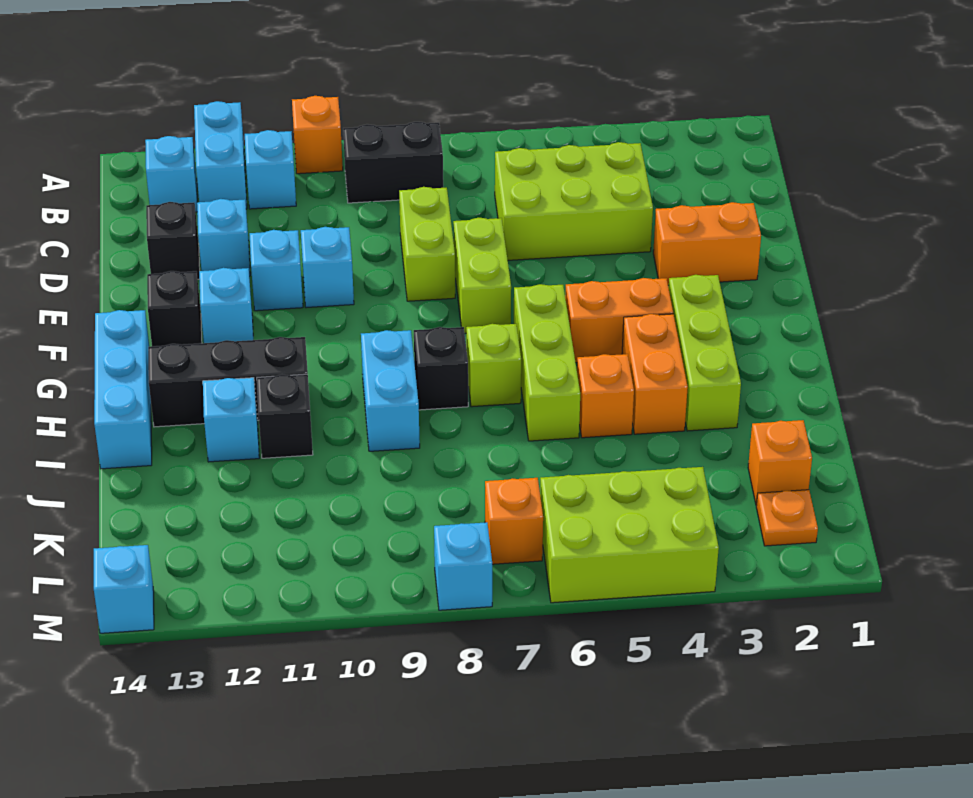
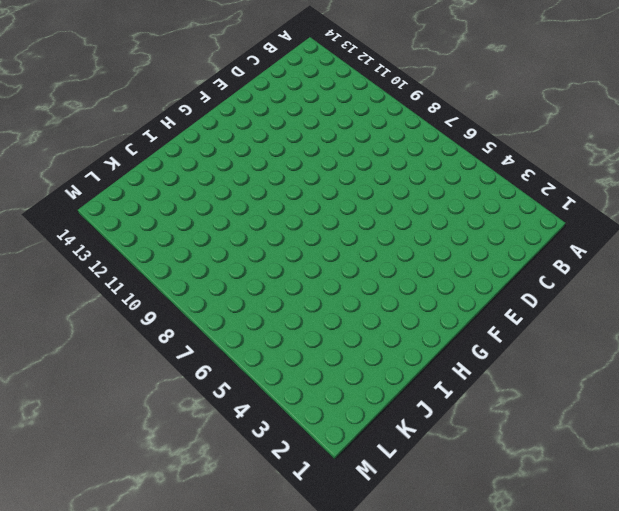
none -> orange brick A10 level 1
none -> cyan brick A12:B12 level 1
none -> black brick B8:B9 level 1
none -> cyan brick B11 level 1

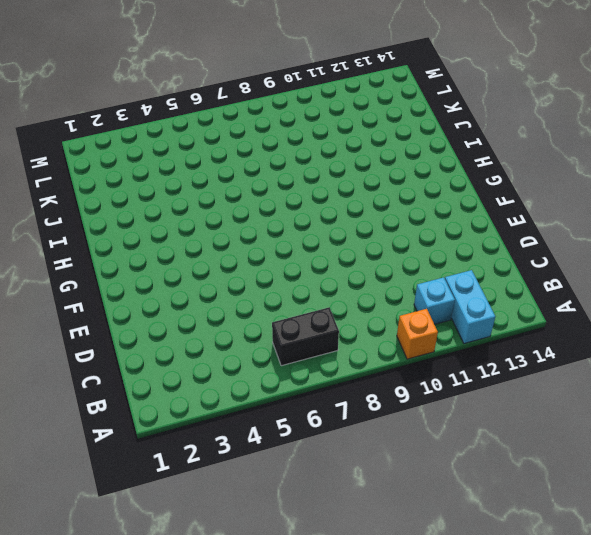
black brick B6:B7 level 1 -> black brick B8:B9 level 1
none -> cyan brick B13 level 1
none -> lime brick C4:D6 level 1
none -> lime brick D8:E8 level 1
none -> cyan brick D12 level 1

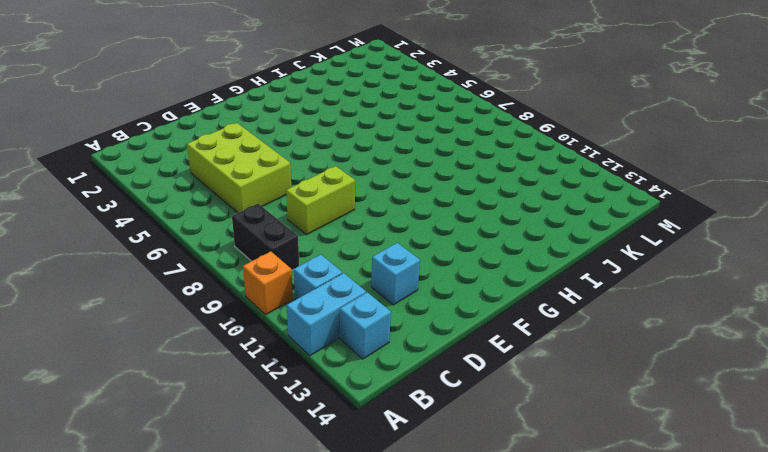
none -> black brick D13 level 1
none -> orange brick E2:E3 level 1
none -> lime brick E7:F7 level 1
none -> cyan brick E10 level 1

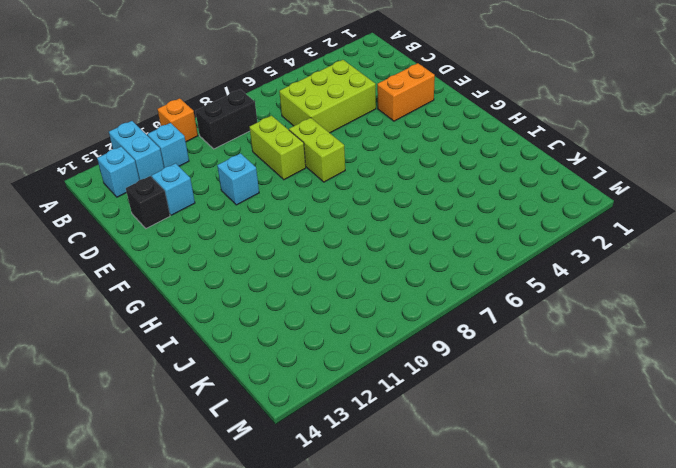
none -> cyan brick E11 level 1
none -> cyan brick F12 level 1
none -> black brick F13 level 1
none -> lime brick G3:I3 level 1

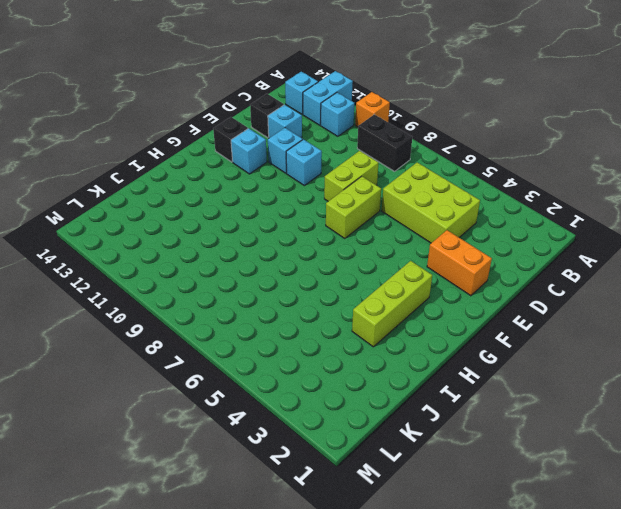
none -> orange brick G4:G5 level 1
none -> lime brick G6:I6 level 1
none -> cyan brick G14:I14 level 1
none -> orange brick H4:I4 level 1

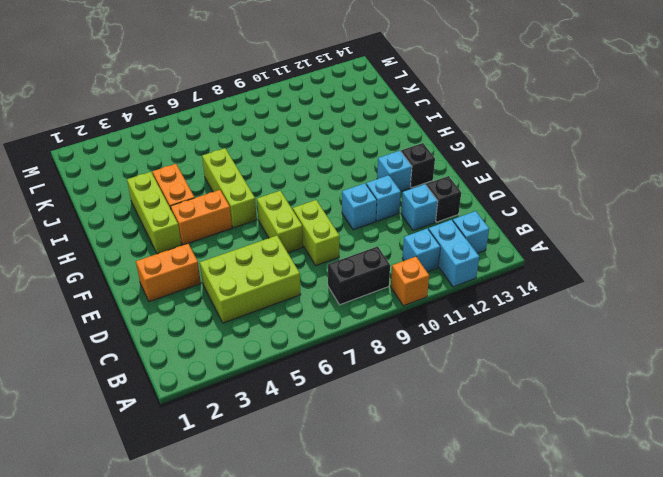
none -> cyan brick G14:I14 level 1
none -> lime brick H7 level 1
none -> black brick H8 level 1
none -> cyan brick H9:I9 level 1

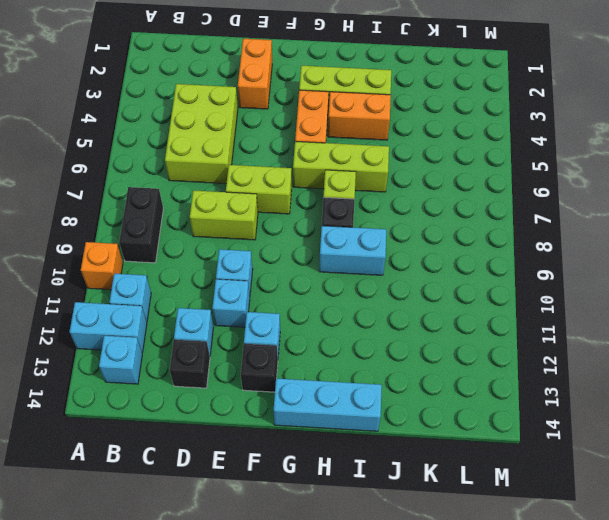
none -> black brick H11:H13 level 1
none -> orange brick I5 level 1
none -> black brick I11 level 1
none -> cyan brick I12 level 1

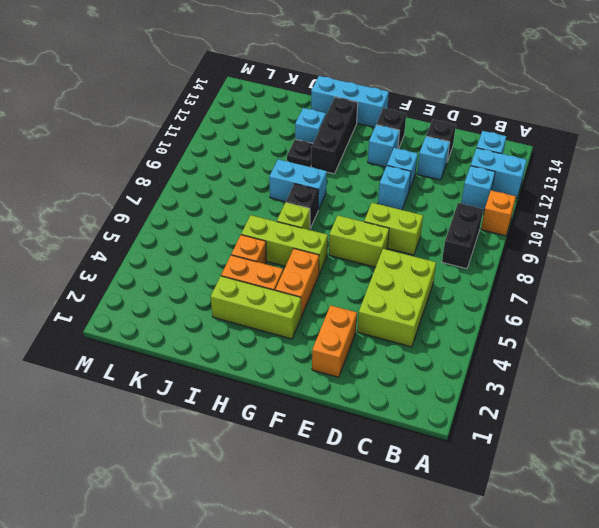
black plate I11 level 1 -> black brick I11 level 1
none -> orange brick K2 level 1
none -> orange plate L2 level 1
none -> lime brick L4:M6 level 1
none -> orange brick L7 level 1

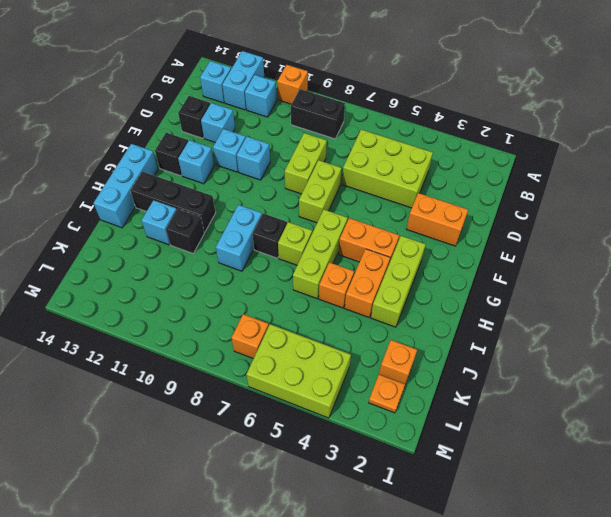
none -> cyan brick M8 level 1
none -> cyan brick M14 level 1

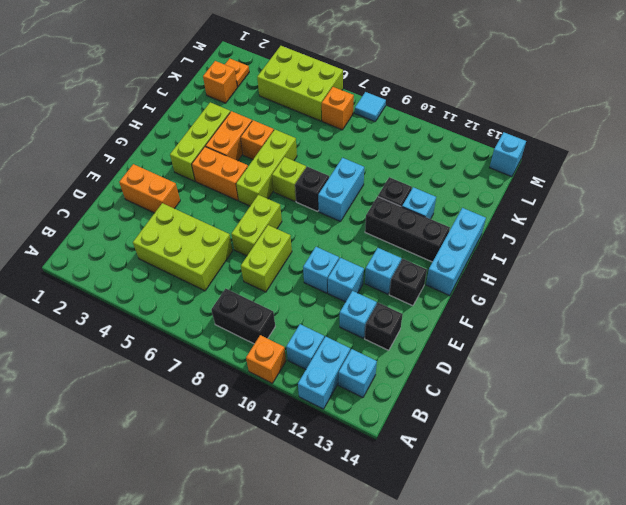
cyan tile M8 level 1 -> cyan brick M8 level 1

